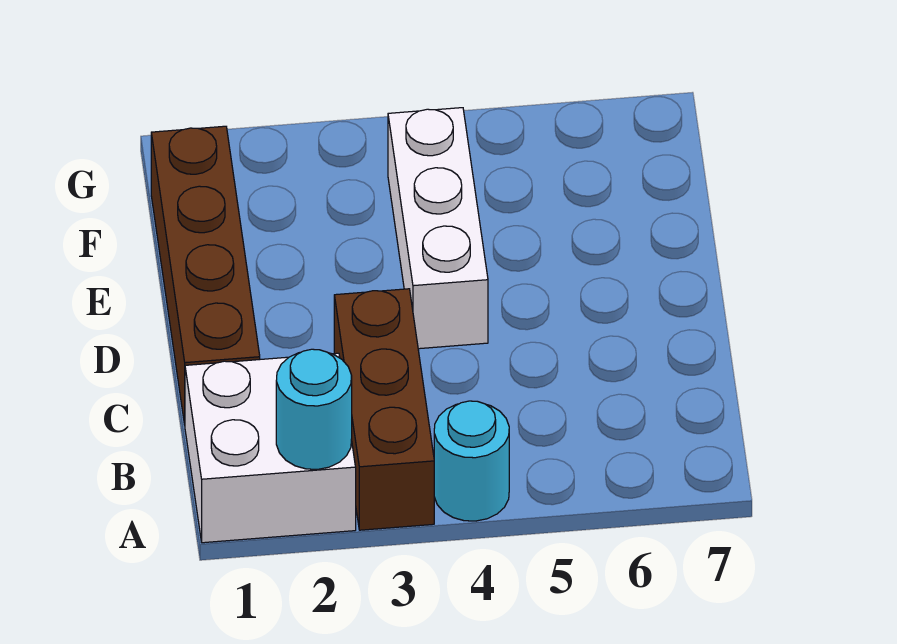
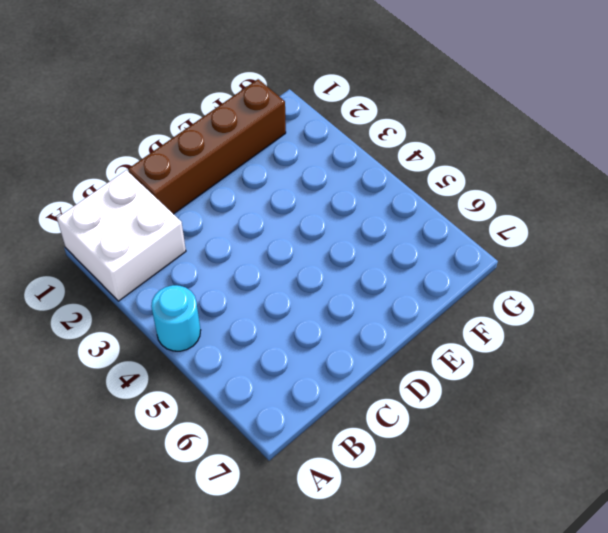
none -> brown brick A3:C3 level 1
none -> white brick D4:F4 level 1

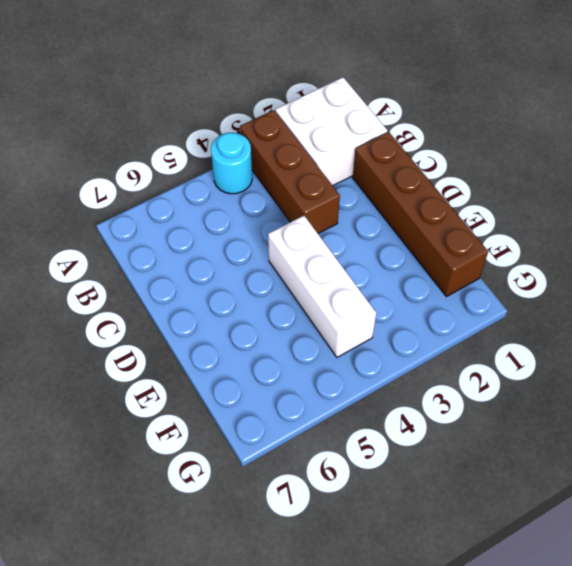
none -> cyan round brick A2 level 2

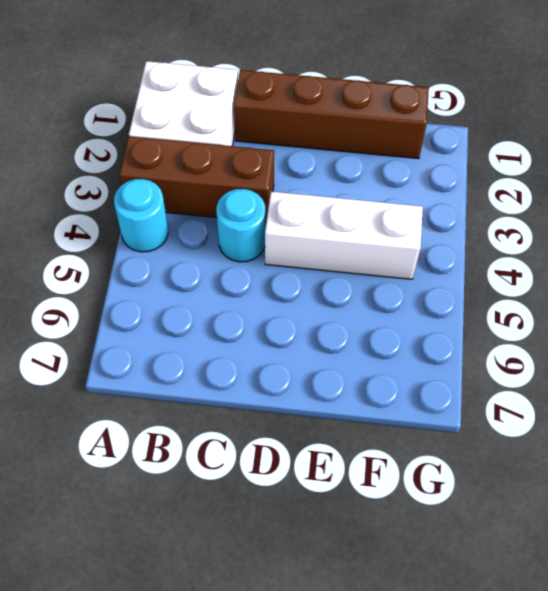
cyan round brick C4 level 1 -> cyan round brick A2 level 2

